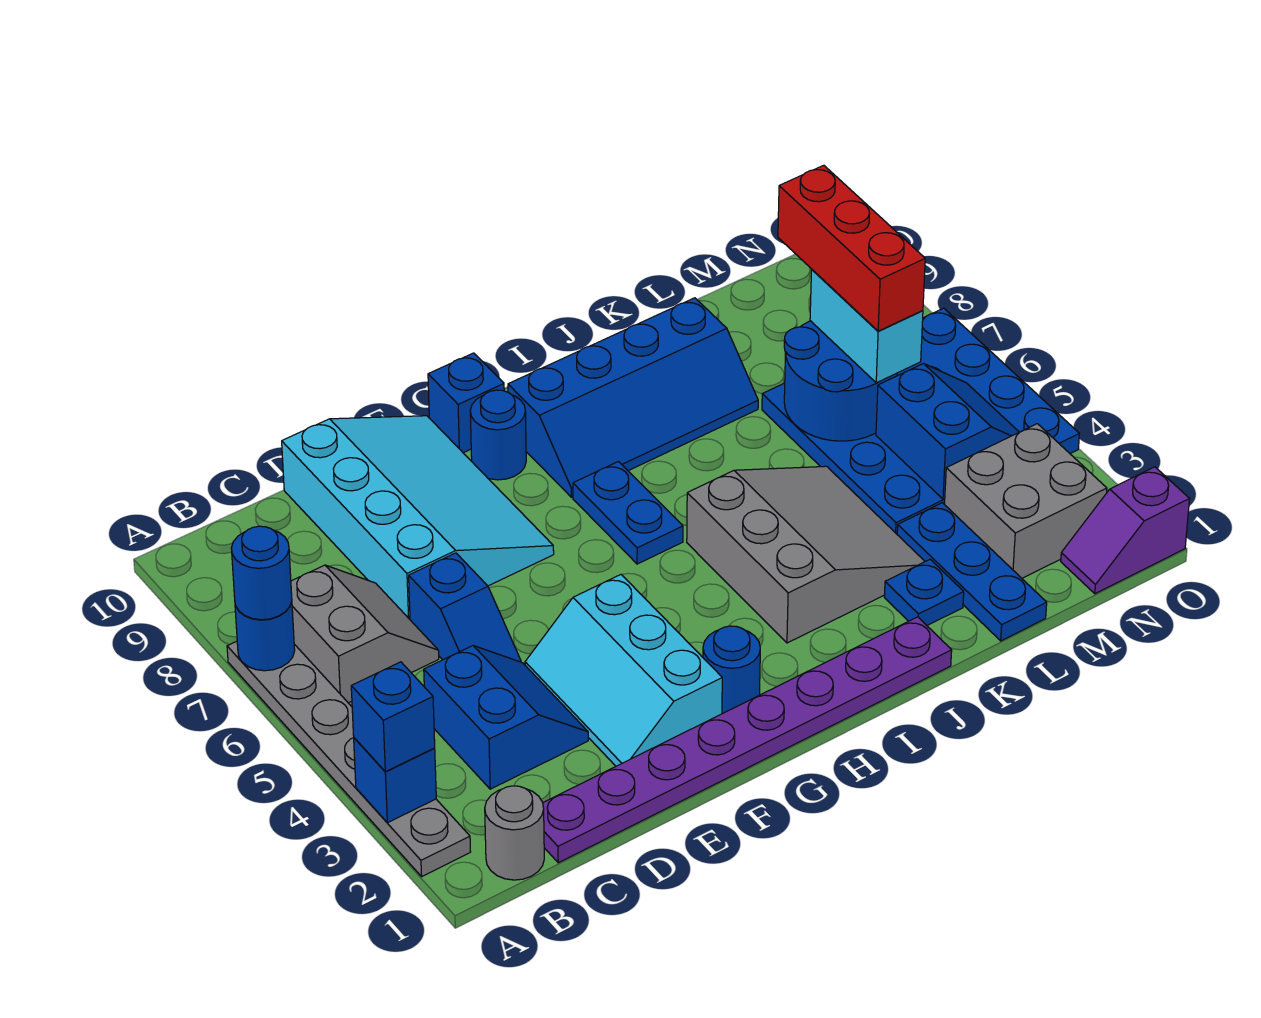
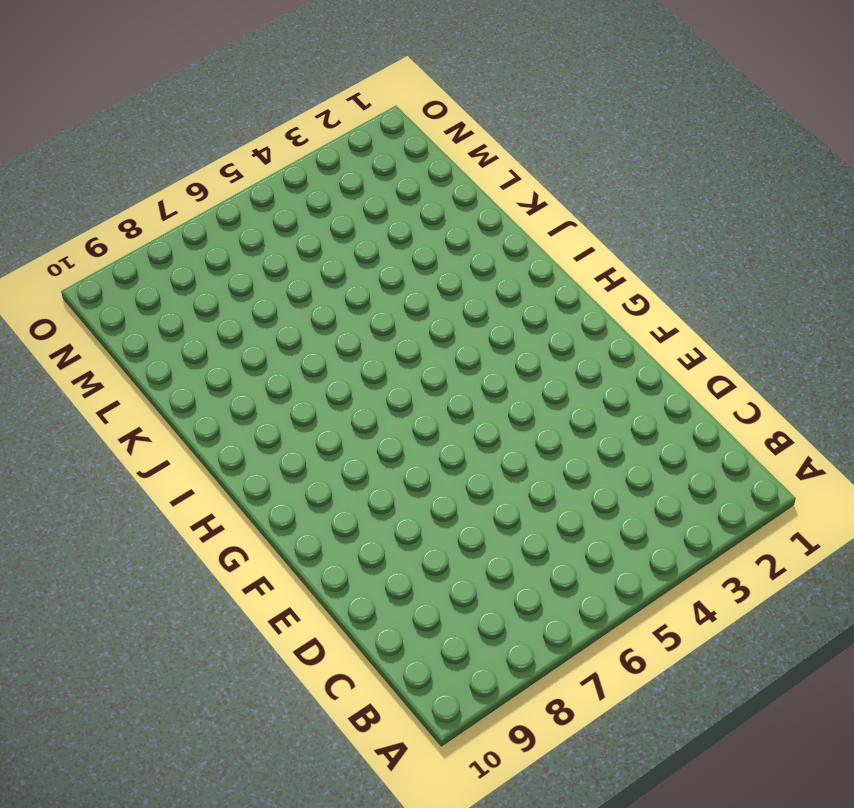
none -> grey plate A2:A7 level 1
none -> grey round brick B1 level 1
none -> grey slope B6:C7 level 1 top B

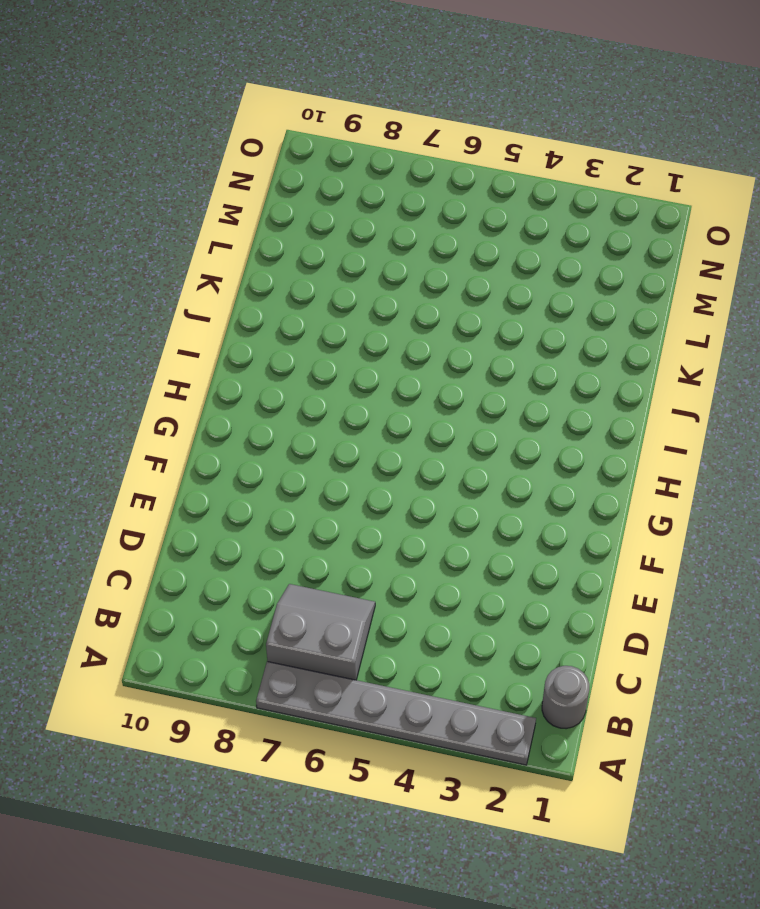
none -> purple plate C1:J1 level 1
none -> blue slope C3:D4 level 1 top C
none -> blue slope D5:D6 level 1 top 6

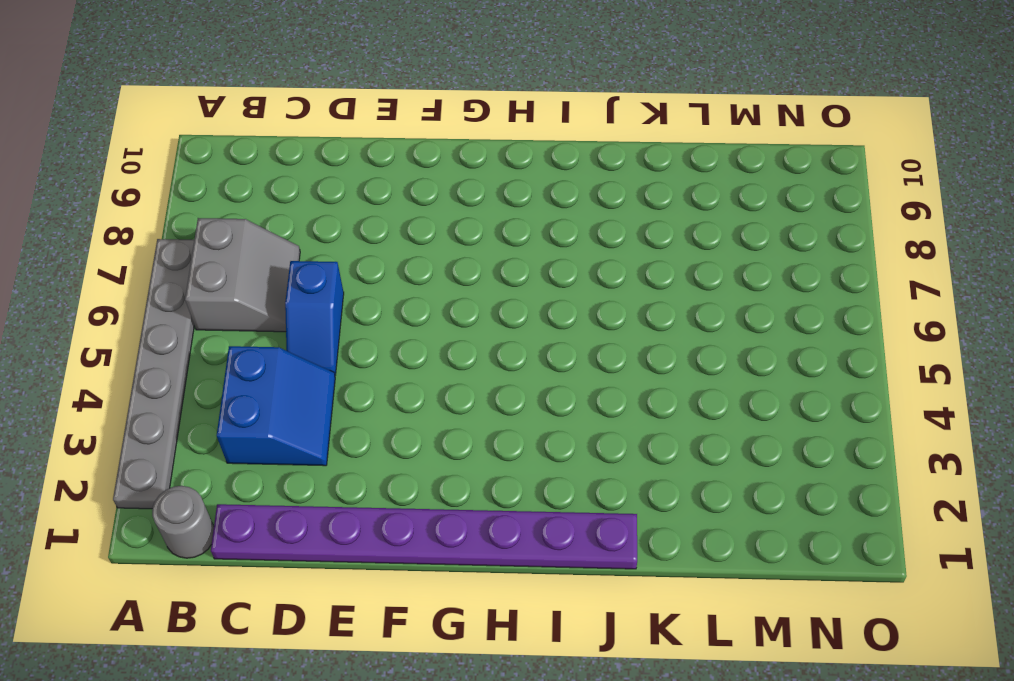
none -> cyan slope D7:F10 level 1 top D
none -> cyan slope E2:F4 level 1 top F
none -> blue round brick G2 level 1

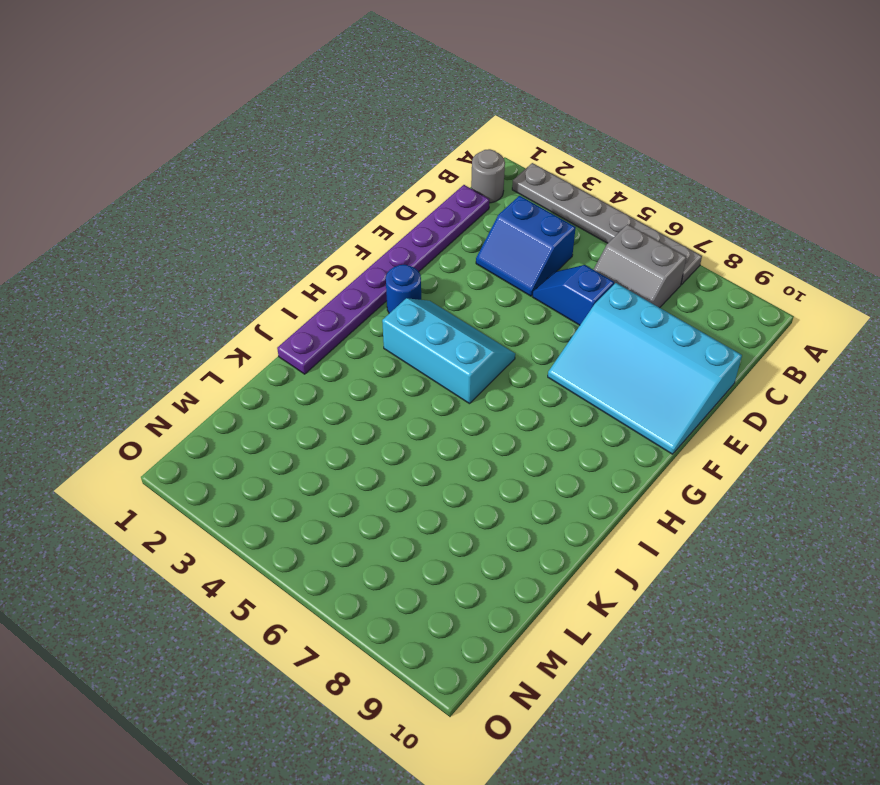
cyan slope G3:H5 level 1 top H -> cyan slope E2:F4 level 1 top F
none -> blue round brick G9 level 1
none -> blue brick G10 level 1
none -> blue plate H6:H7 level 1

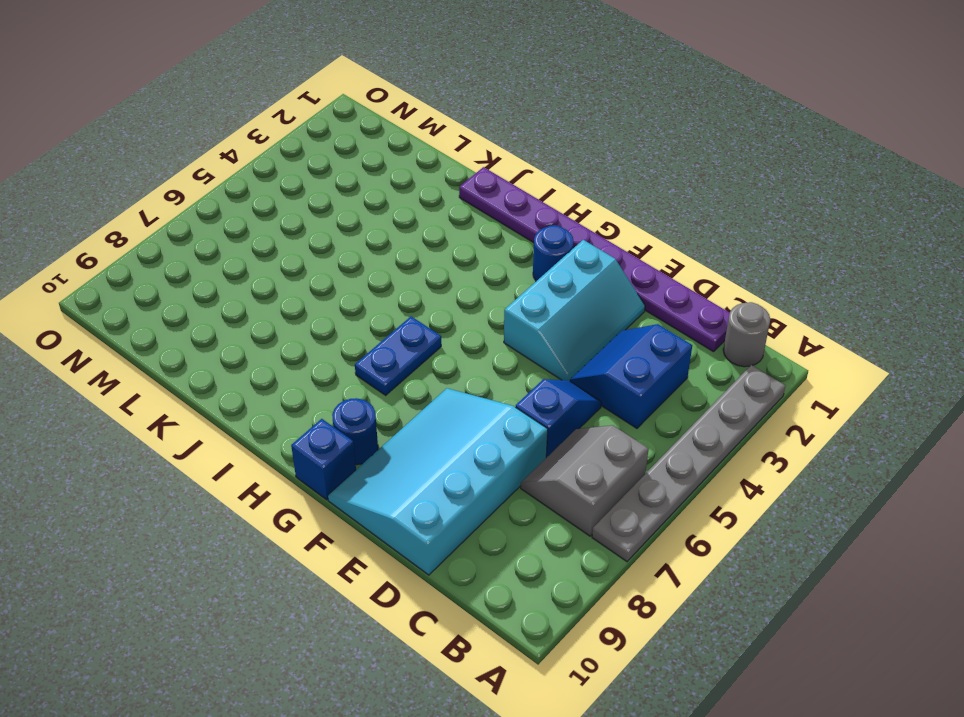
none -> blue slope H8:K9 level 1 top 9
none -> grey slope I3:K5 level 1 top I
none -> blue plate K2 level 1

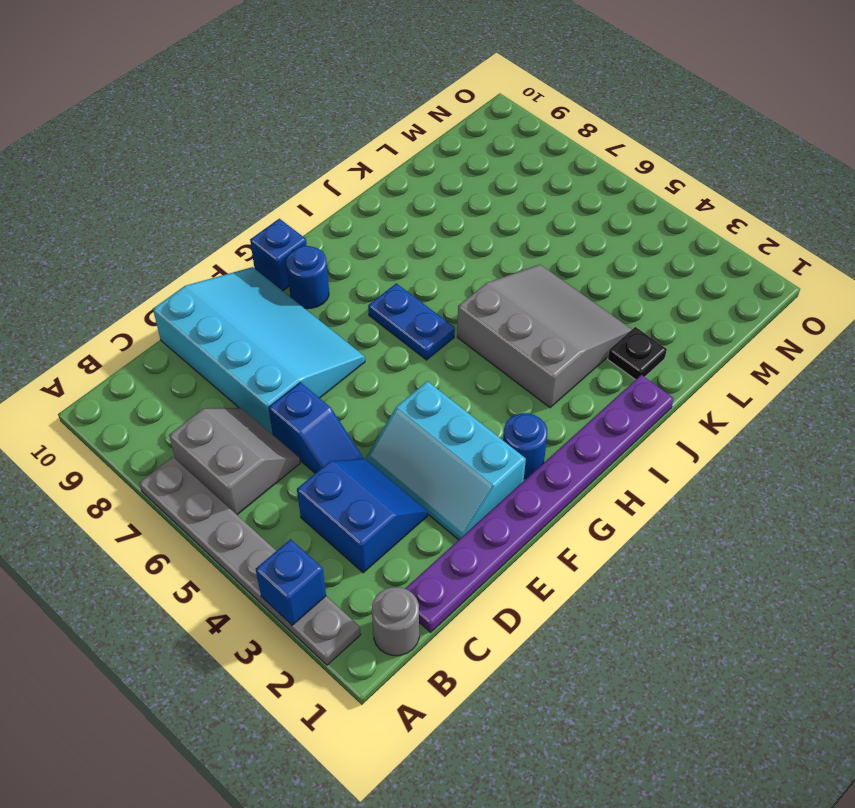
black plate K2 level 1 -> blue plate K2 level 1
none -> blue slope H8:K9 level 1 top 9
none -> blue plate L1:L3 level 1
none -> blue plate L4:O7 level 1

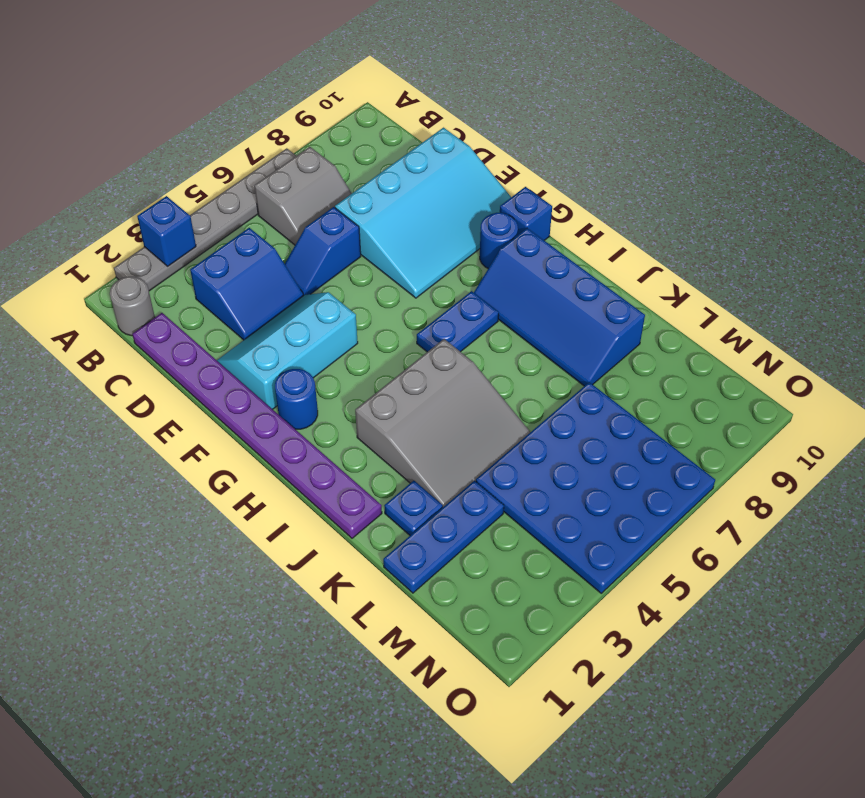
none -> grey brick M2:N3 level 1
none -> purple slope N1:O1 level 1 top O
none -> blue round brick A7 level 2

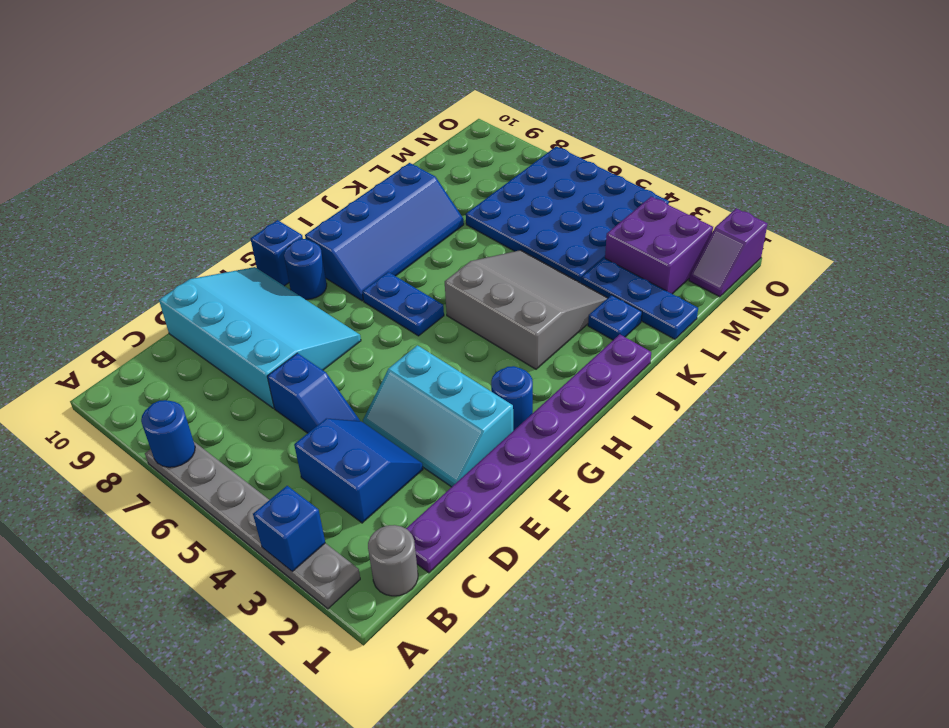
purple brick M2:N3 level 1 -> grey brick M2:N3 level 1
none -> grey slope B6:C7 level 1 top B
none -> blue round brick L6:M7 level 2
none -> blue slope M4:N5 level 2 top M

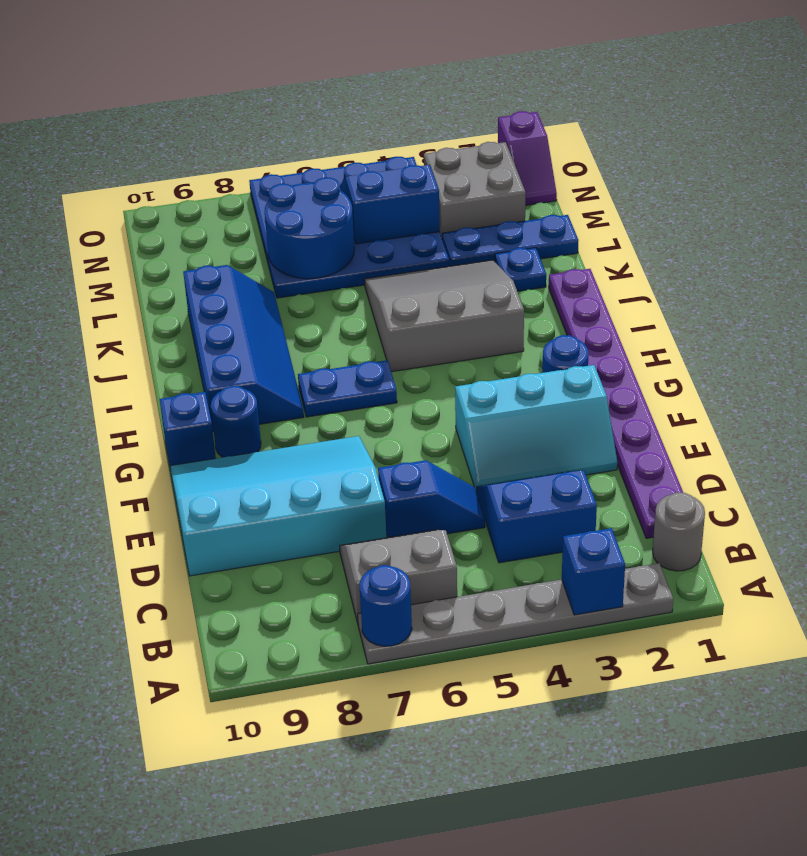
none -> blue brick A3 level 3
none -> blue round brick A7 level 3
none -> cyan brick M6:M7 level 3

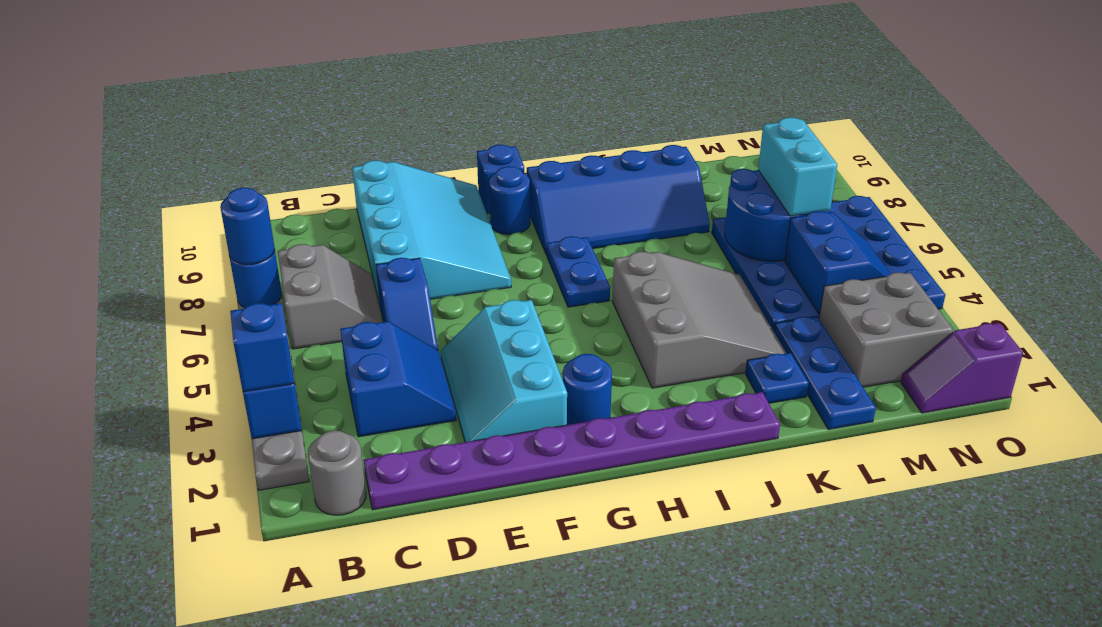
none -> red brick M6:M8 level 4

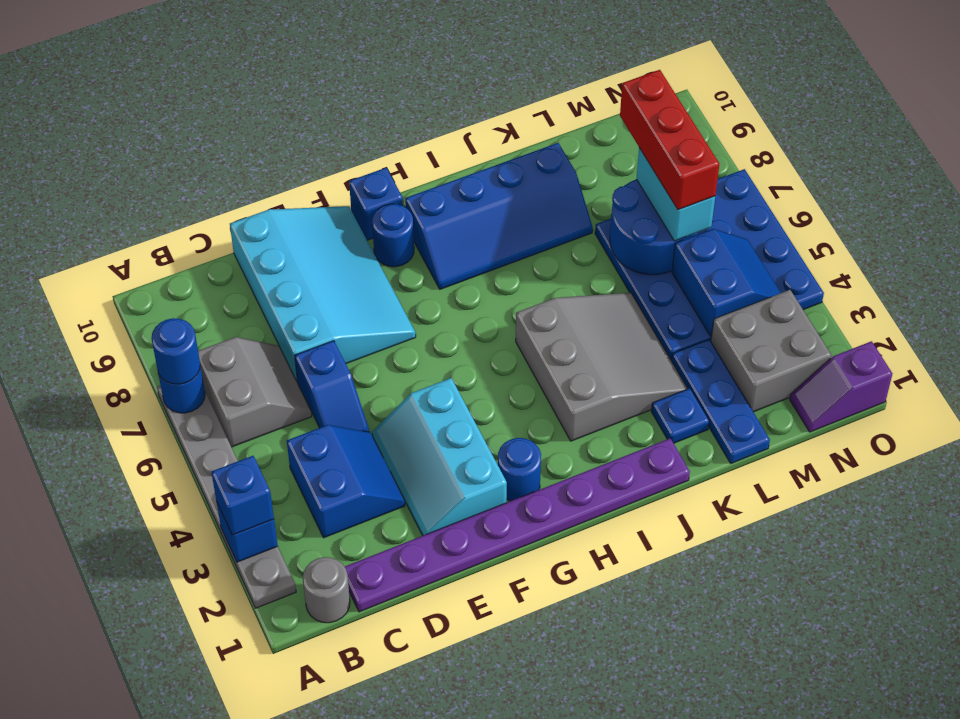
none -> blue plate H6:H7 level 1

